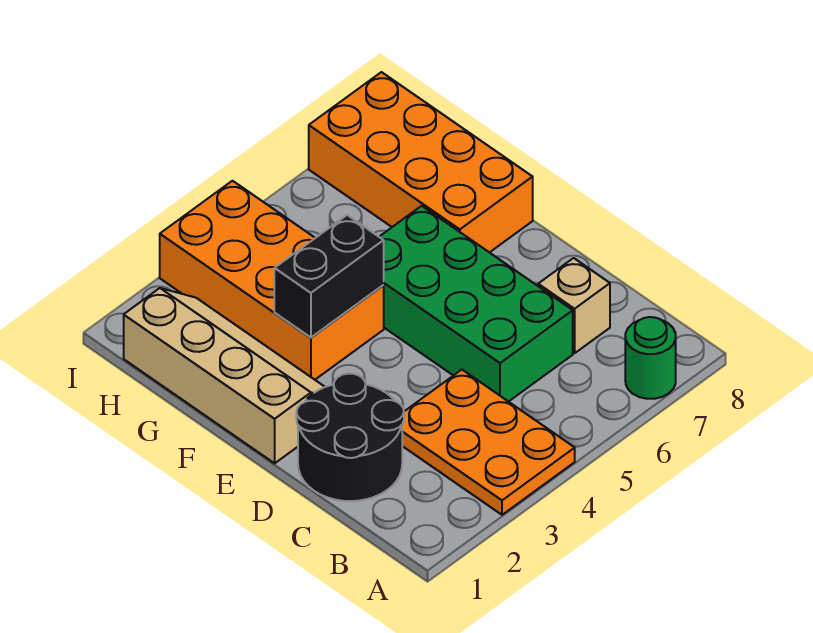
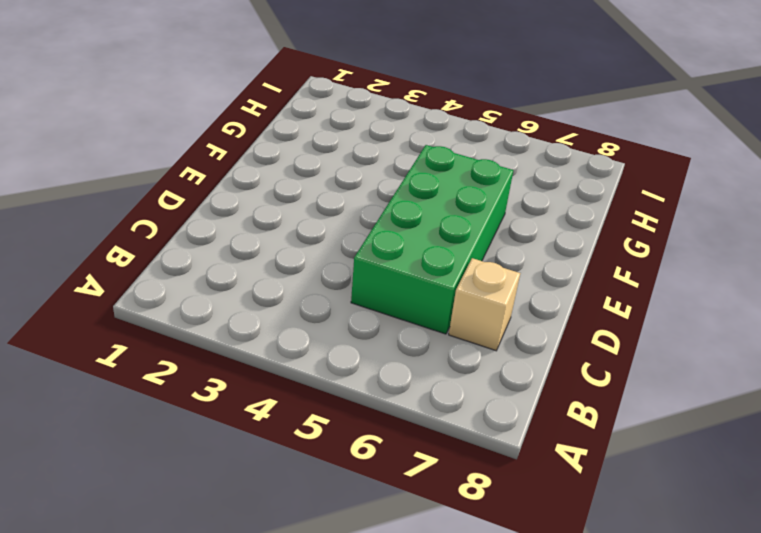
none -> orange plate A3:C4 level 1
none -> green round brick A7 level 1

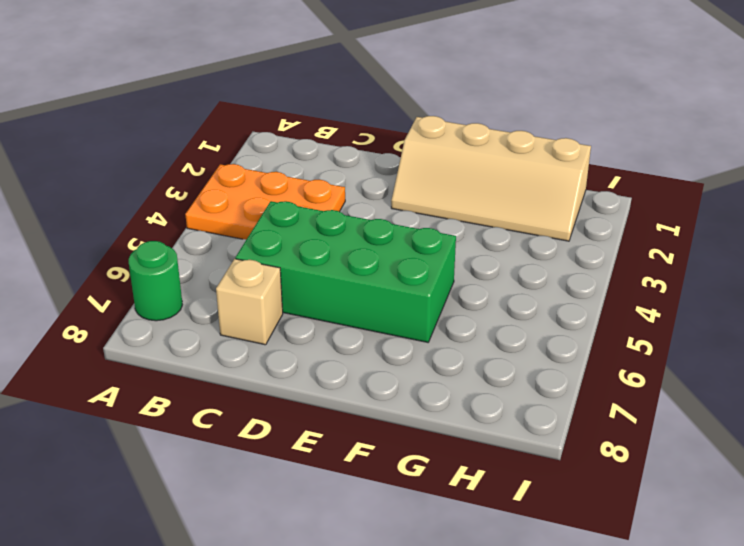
none -> black round brick C1:D2 level 1
none -> orange brick F3:I4 level 1

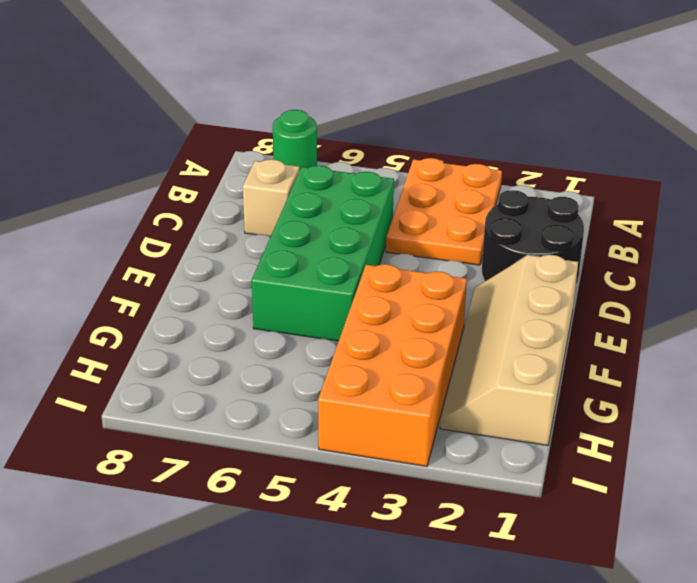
none -> orange brick F7:I8 level 1
none -> black brick F3:F4 level 2

